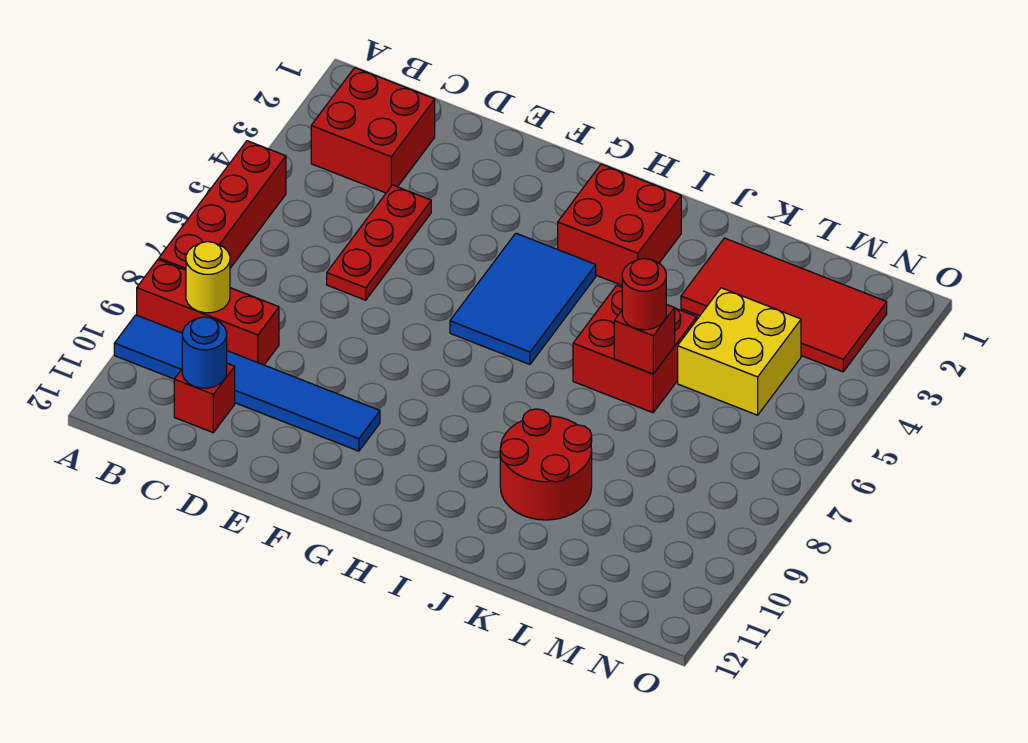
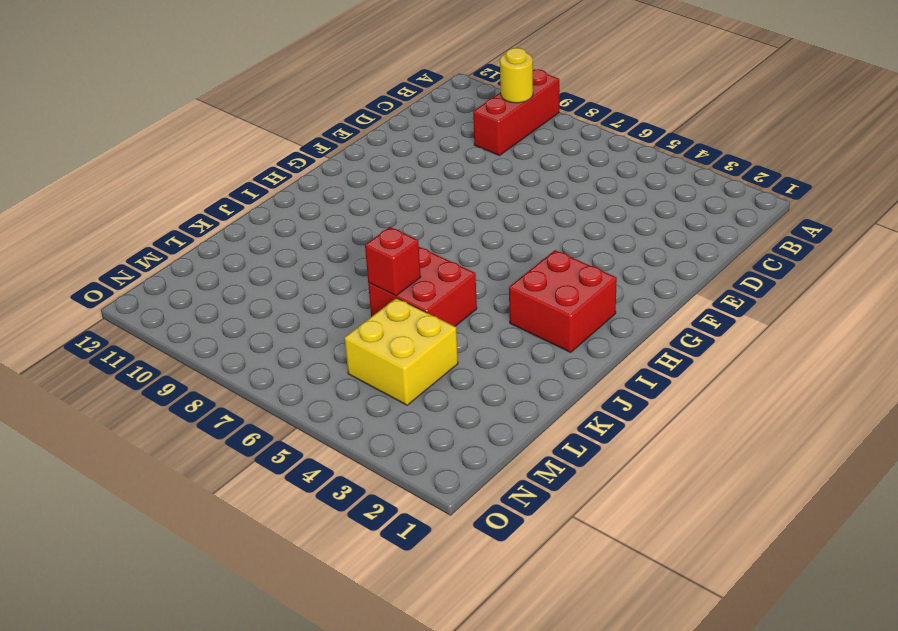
none -> red brick A5:A8 level 1
none -> blue tile A10:F10 level 1
none -> red brick B2:C3 level 1

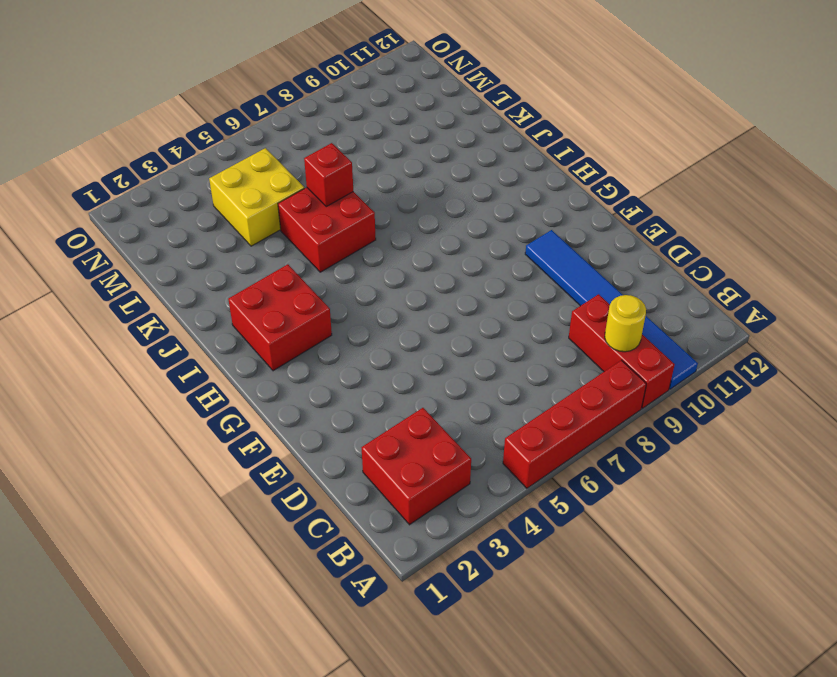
none -> red brick C11 level 1
none -> red plate D4:D6 level 1
none -> blue tile G4:H6 level 1

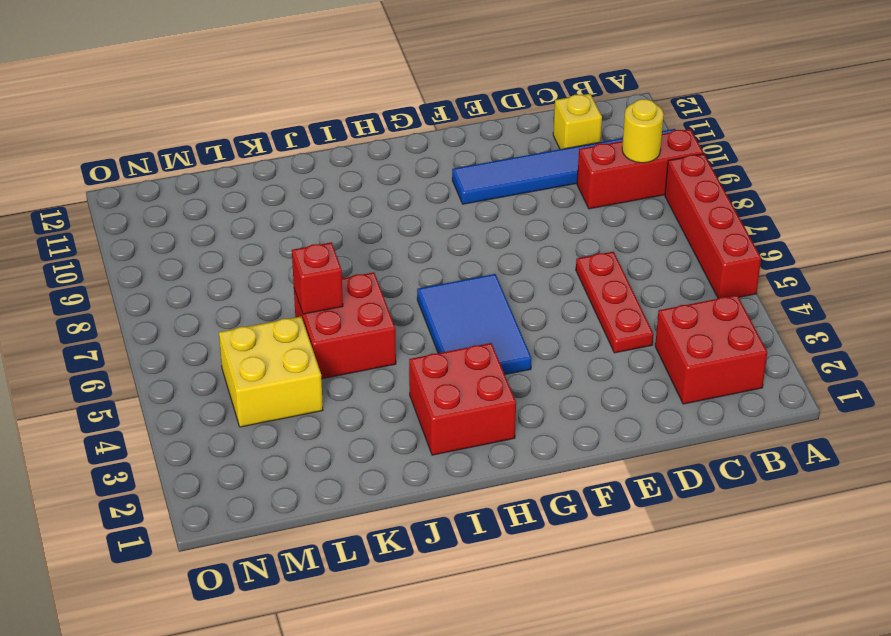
yellow brick C11 level 1 -> red brick C11 level 1
none -> red round brick J9:K10 level 1
none -> red tile K2:N3 level 1
none -> blue round brick C11 level 2

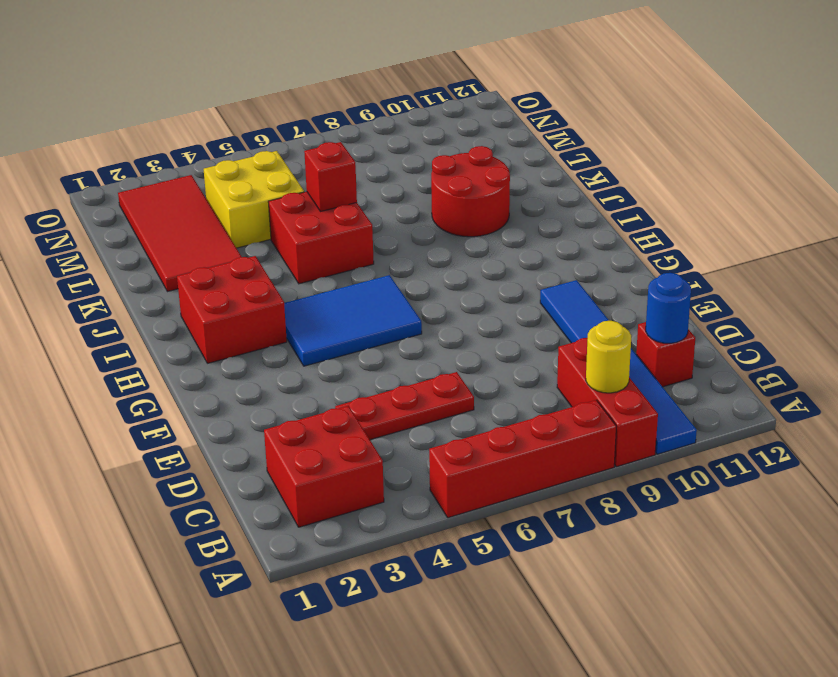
none -> red round brick K6 level 3

